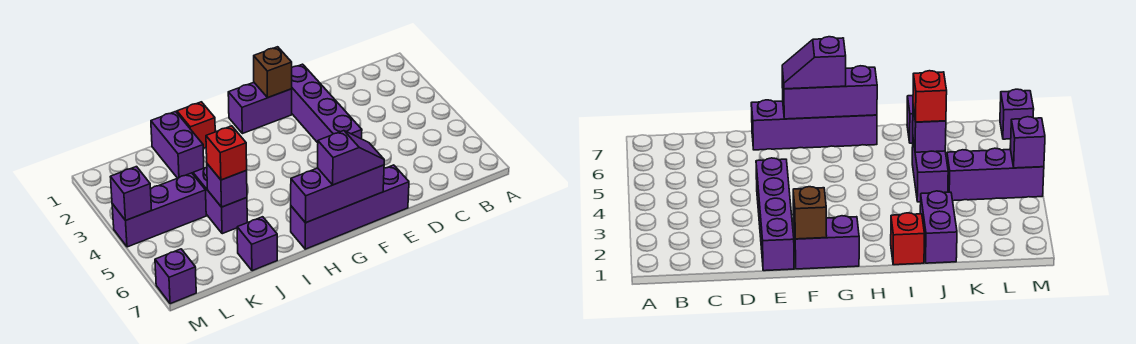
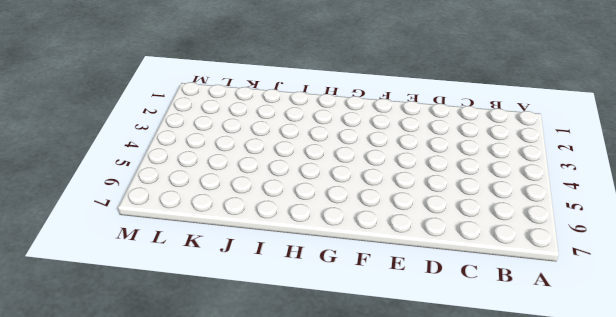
none -> purple brick E1:E4 level 1
none -> purple brick E7:H7 level 1
none -> purple brick F1:G1 level 1

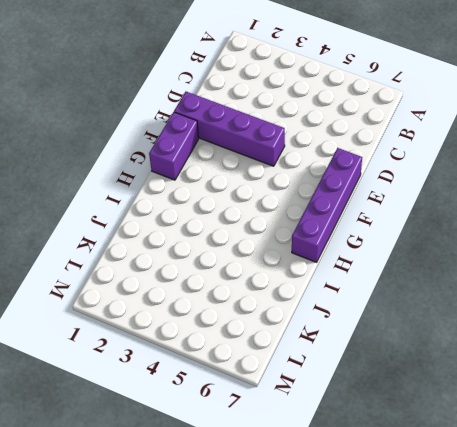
none -> red brick I1 level 1
none -> purple brick J1:J2 level 1
none -> purple brick J4:J5 level 1

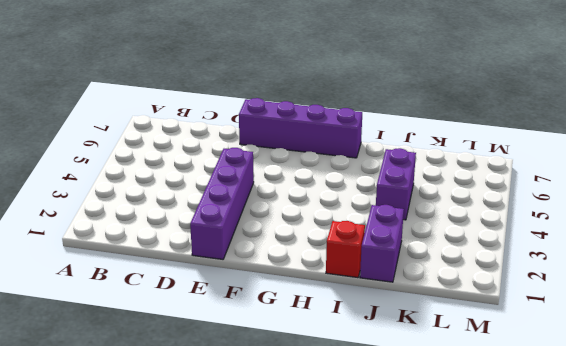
none -> purple brick F1:G1 level 1
none -> purple brick J7 level 1
none -> purple brick K4:M4 level 1

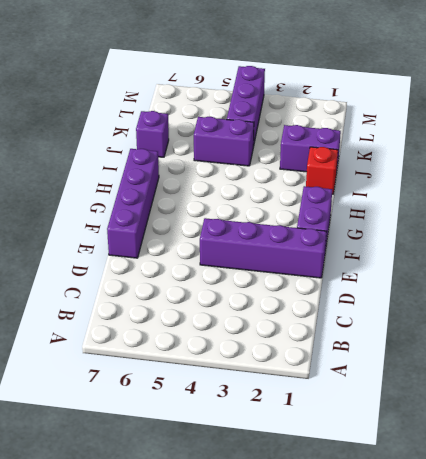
none -> purple brick M7 level 1
none -> brown brick F1 level 2
none -> purple brick F7:H7 level 2

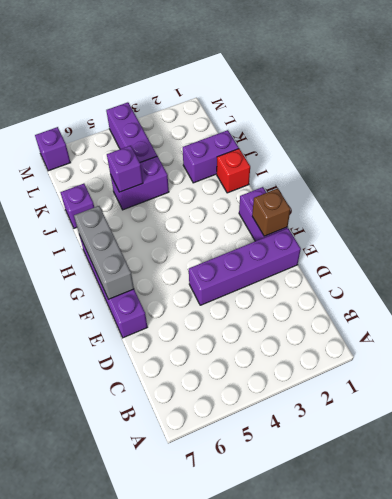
grey brick F7:H7 level 2 -> purple brick F7:H7 level 2
none -> purple brick M4 level 2
none -> purple slope F7:G7 level 3 top G
none -> red brick J5 level 3

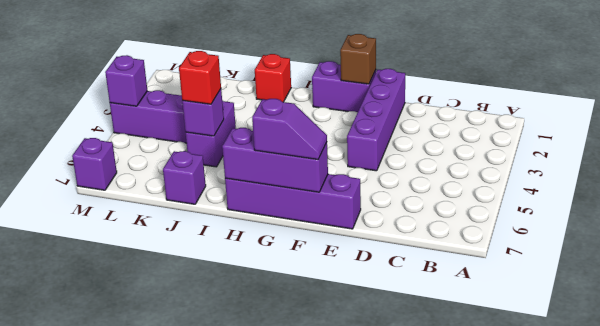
none -> purple brick J1:J2 level 1

